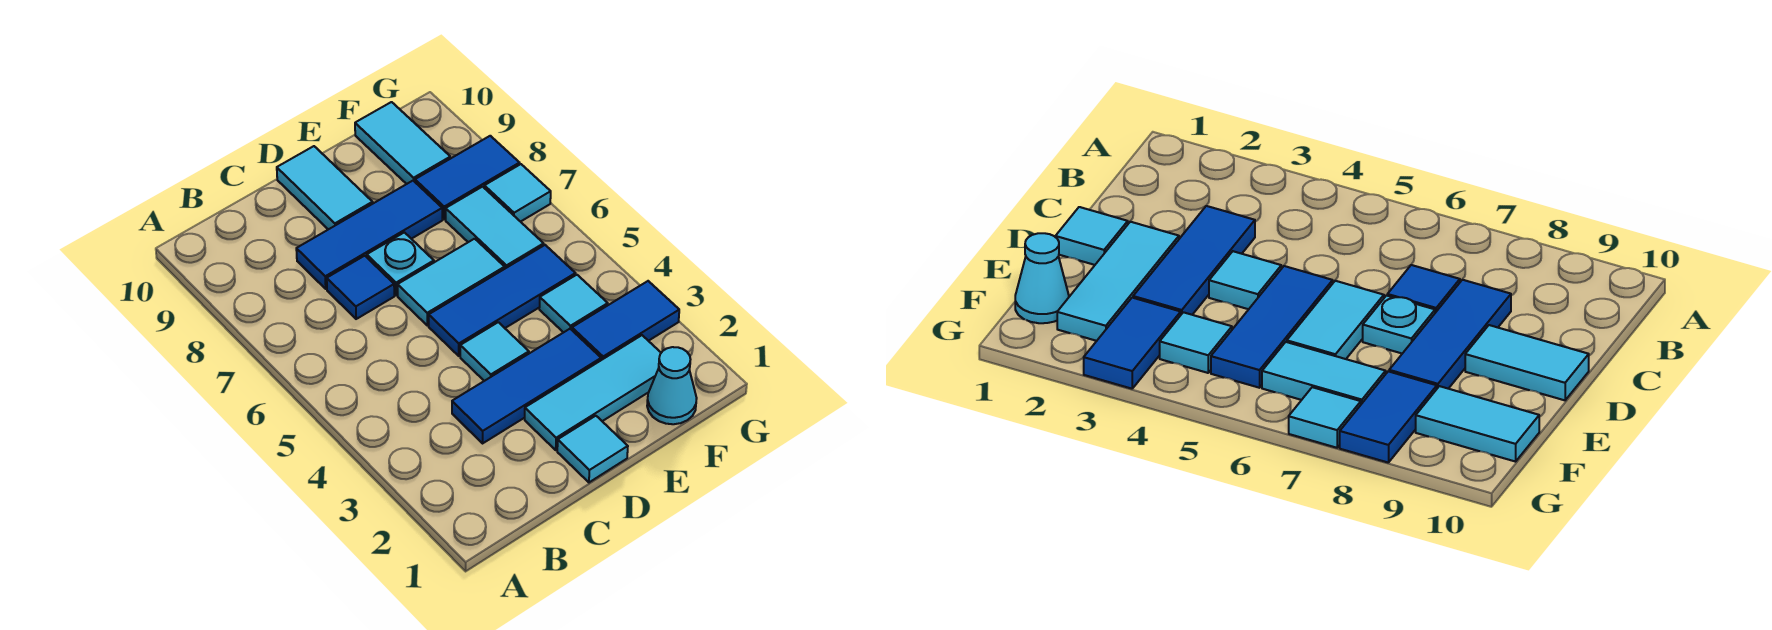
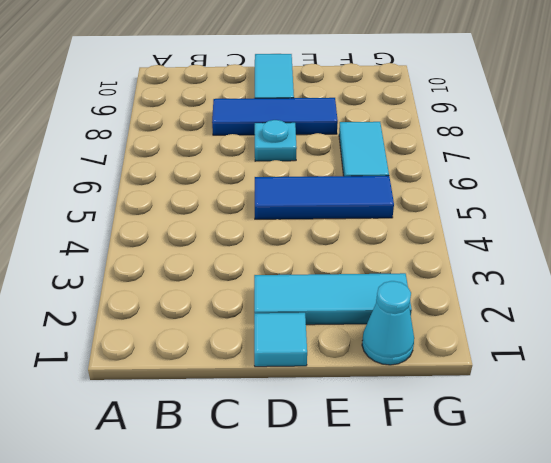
none -> blue tile C3:E3 level 1
none -> blue tile C7 level 1
none -> cyan tile D4 level 1

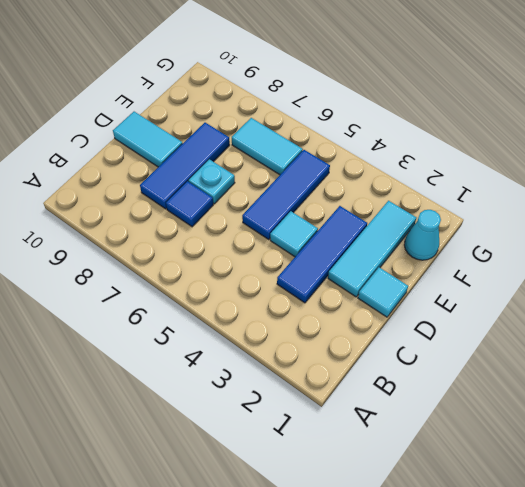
none -> cyan tile D6:E6 level 1
none -> blue tile F3:G3 level 1
none -> cyan tile F4 level 1

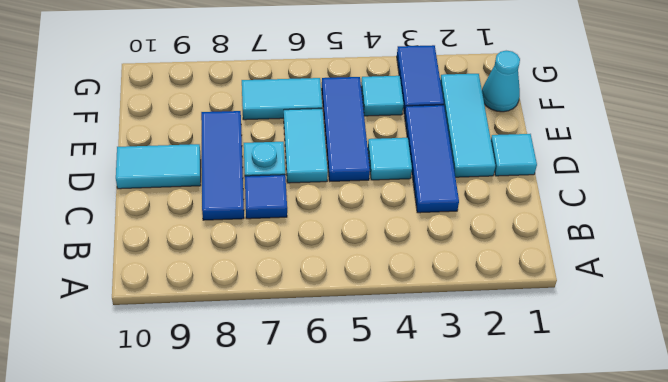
none -> blue tile F8:G8 level 1
none -> cyan tile F9:F10 level 1
none -> cyan tile G7 level 1

